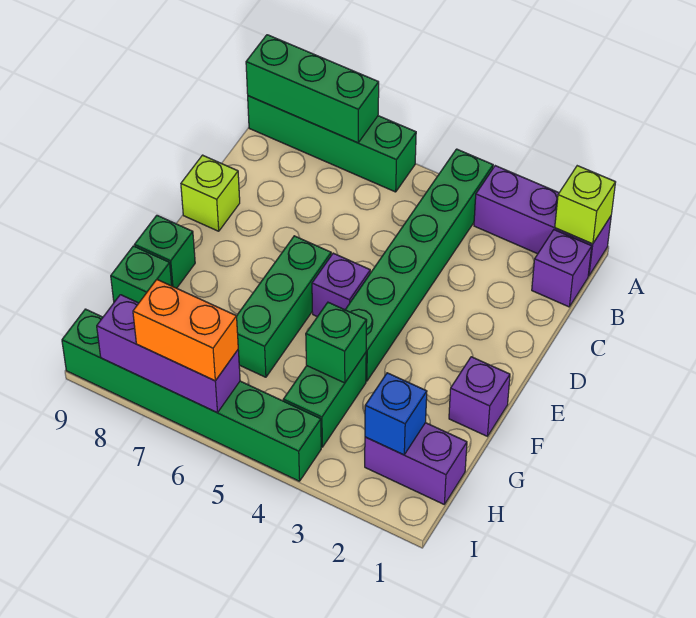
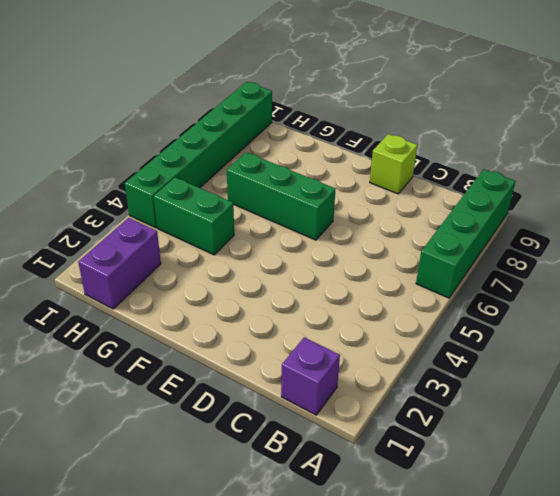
none -> purple brick A1:A3 level 1
none -> green brick A4:F4 level 1
none -> purple brick E5 level 1

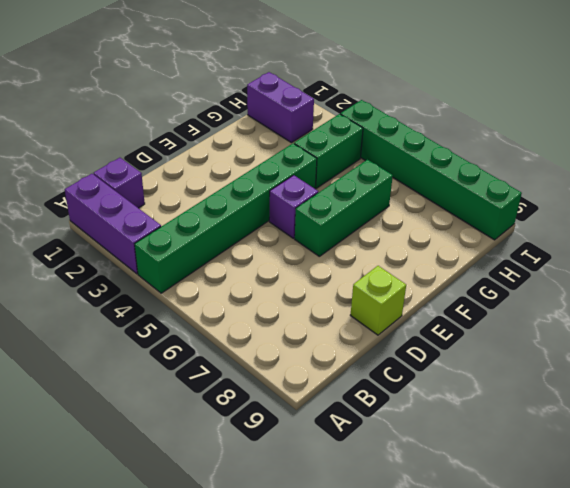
none -> green brick A6:A9 level 1
none -> purple brick F1 level 1
none -> green brick F9 level 1

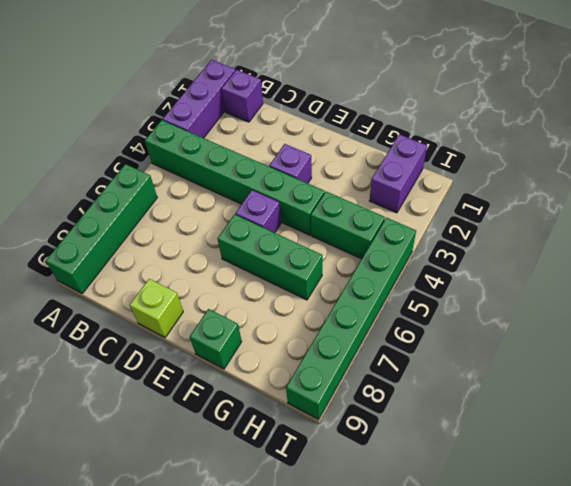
purple brick E3 level 1 -> purple brick F1 level 1
none -> green brick G9 level 1
none -> lime brick A1 level 2
none -> green brick A7:A9 level 2

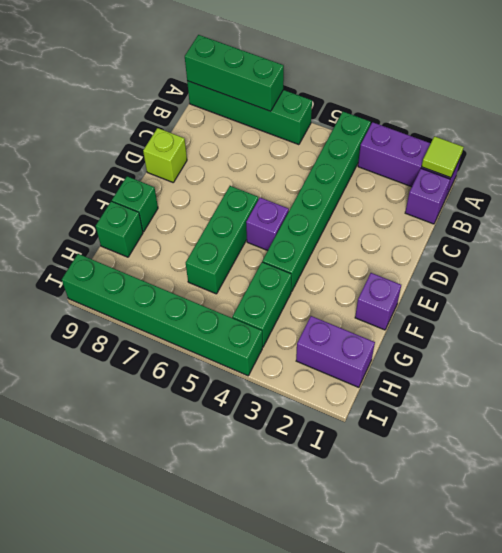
lime tile A1 level 2 -> lime brick A1 level 2
none -> green brick G4 level 2
none -> blue brick H2 level 2
none -> purple brick I6:I8 level 2

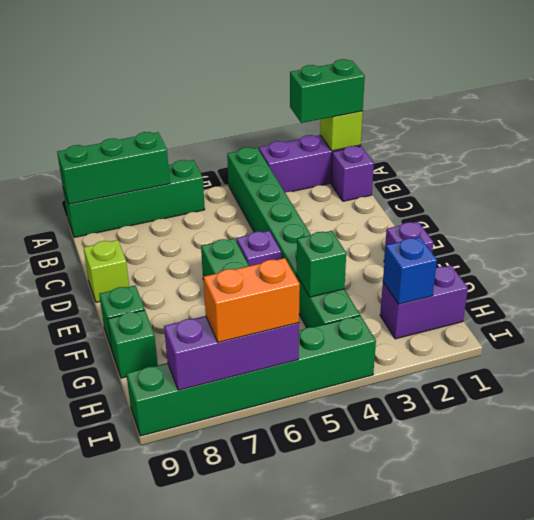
green brick A1:A2 level 3 -> none

